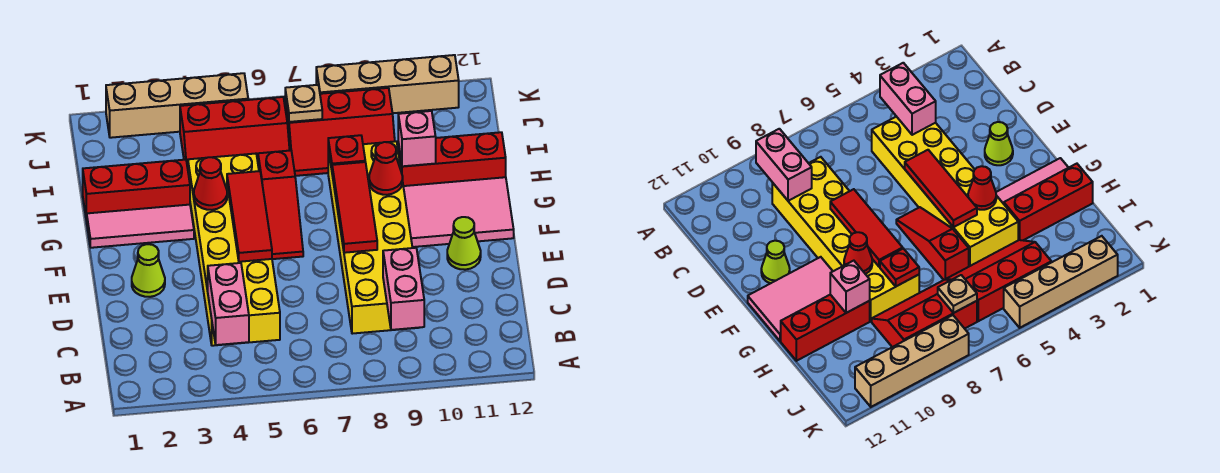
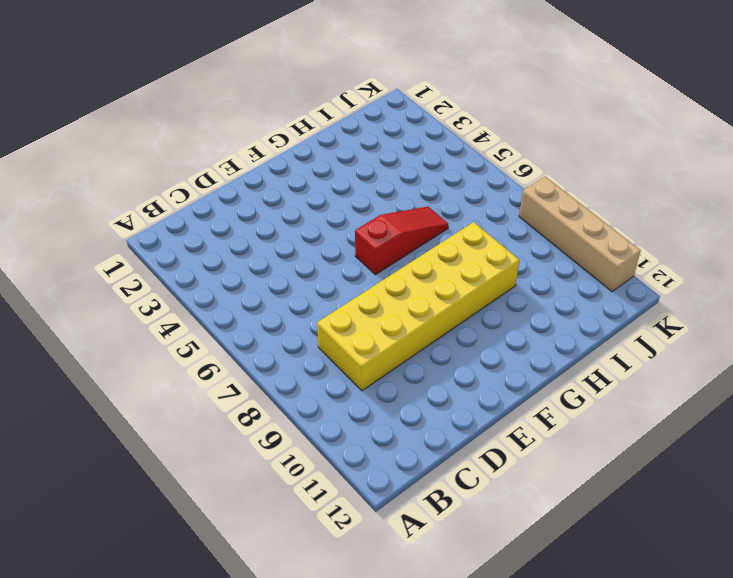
red slope F6:H6 level 1 top F -> red slope F6:H6 level 1 top H
none -> yellow brick C4:H5 level 1
none -> lime cone E2 level 1
none -> lime cone E11 level 1

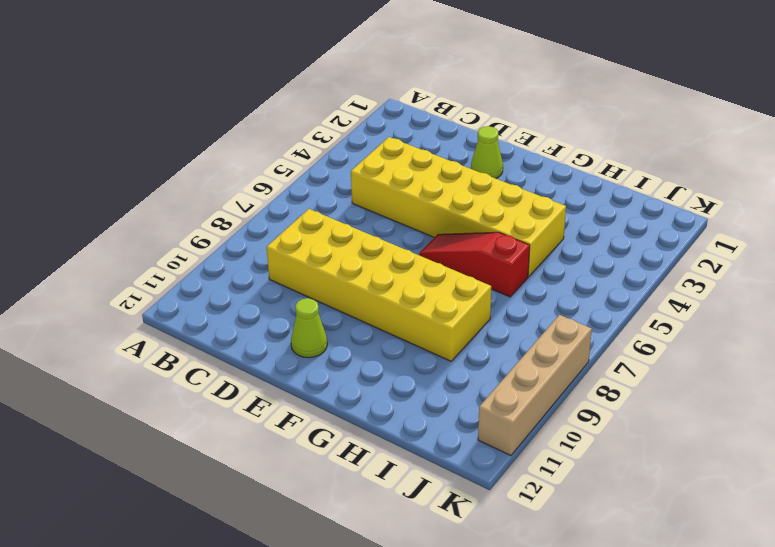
none -> pink tile F10:G12 level 1
none -> pink tile G1:G3 level 1
none -> red brick H1:H3 level 1

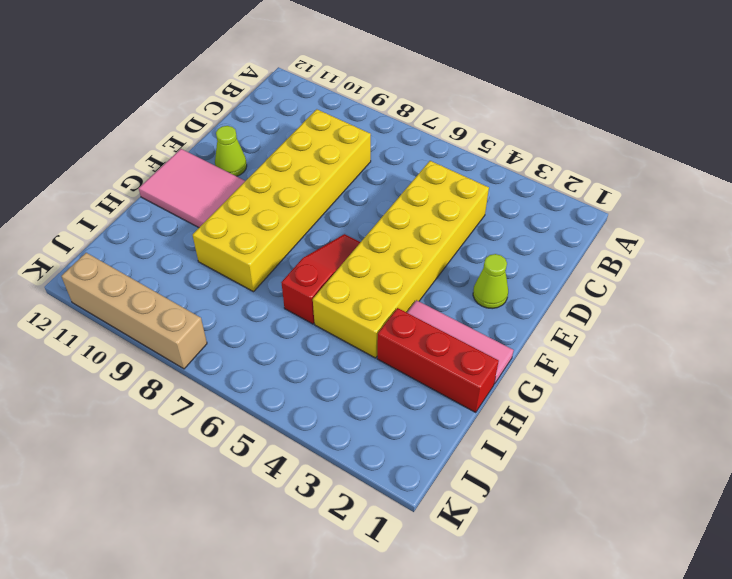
none -> red brick H10:H12 level 1
none -> red slope I4:J6 level 1 top J
none -> red slope I7:J9 level 1 top J

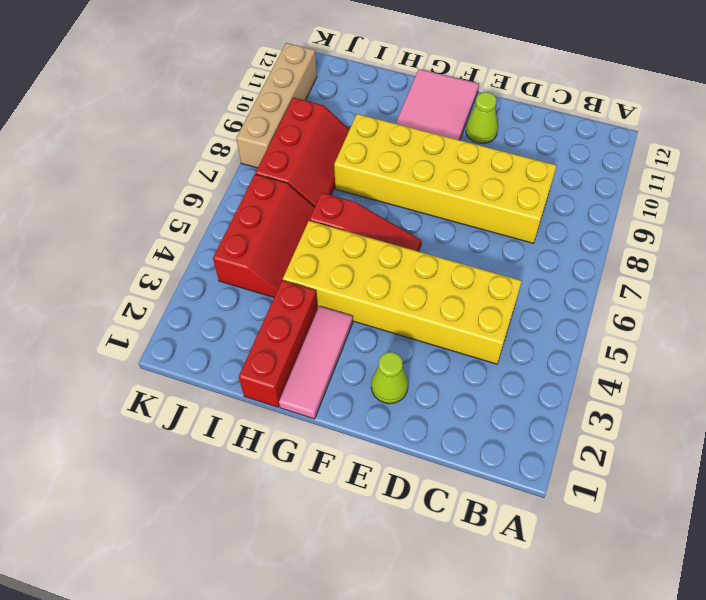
none -> red brick H10:H12 level 1
none -> tan brick K2:K5 level 1
none -> pink brick B4:C4 level 2

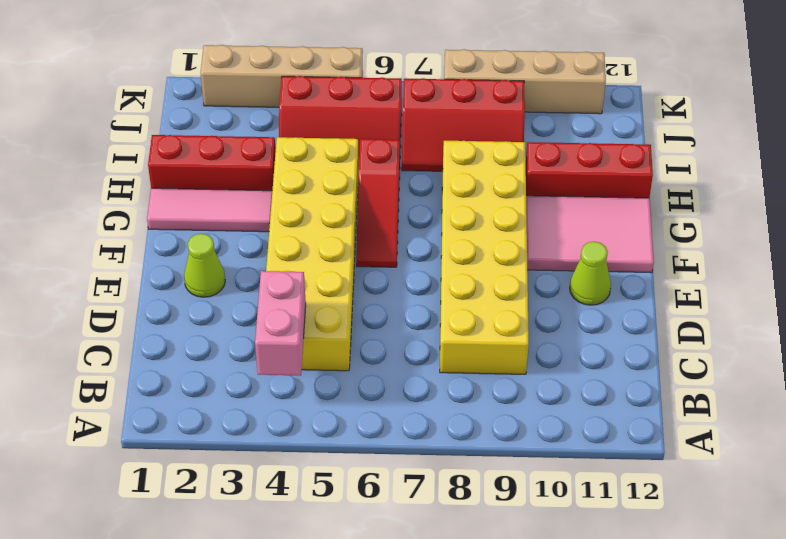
none -> pink brick B9:C9 level 2
none -> red tile E5:G5 level 2
none -> red tile E8:G8 level 2

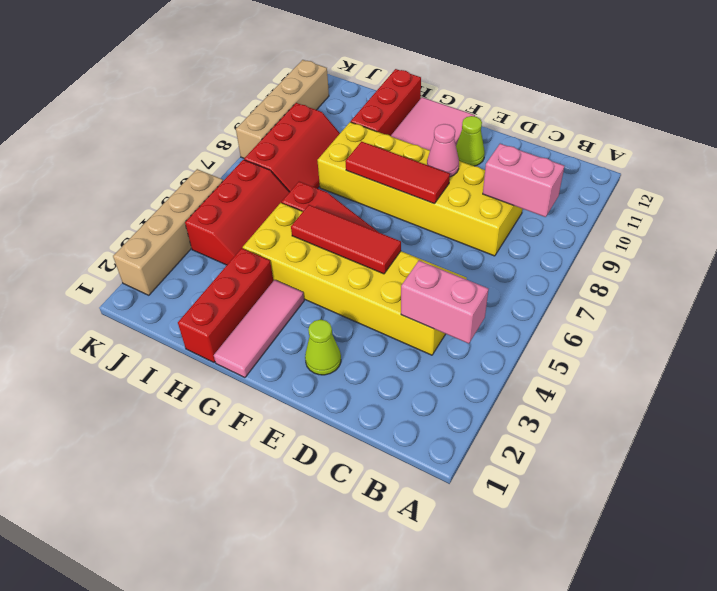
pink cone E9 level 2 -> none
none -> red cone G4 level 2
none -> red cone G9 level 2
none -> red plate H8 level 2

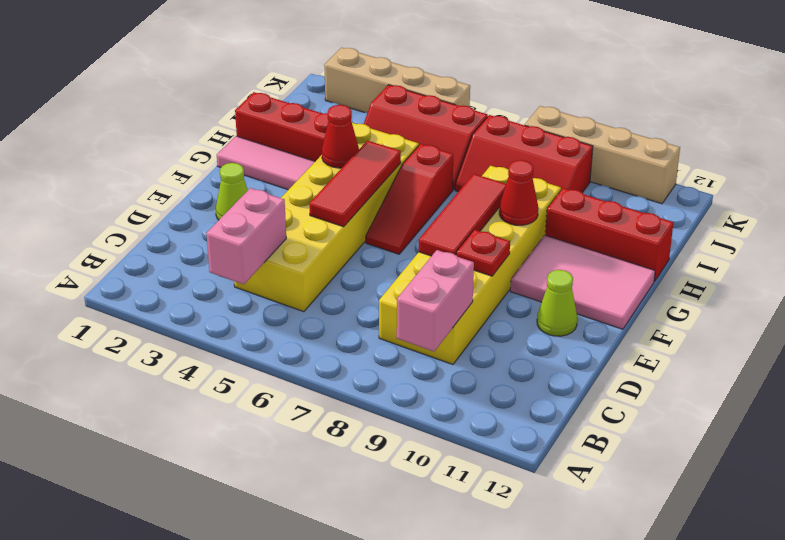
red plate E9 level 2 -> red plate H8 level 2
none -> pink brick H10 level 2
none -> tan plate J7 level 2

